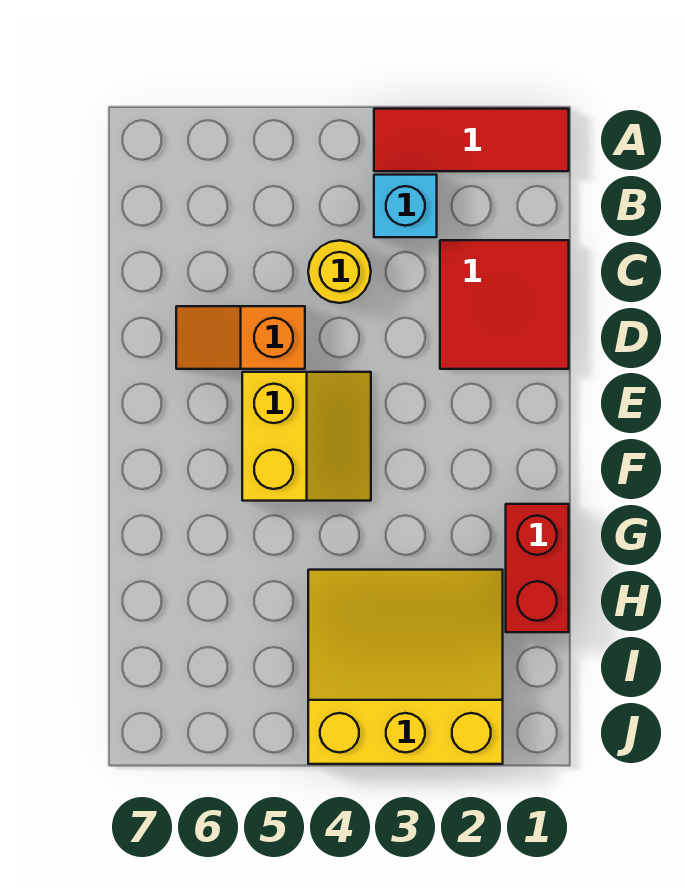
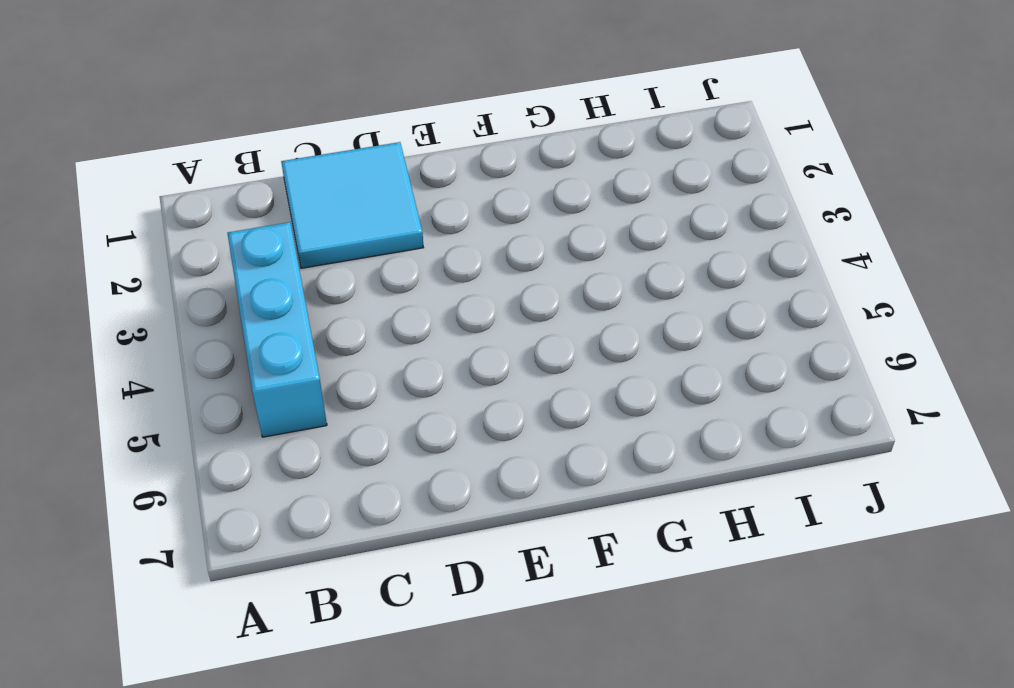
cyan brick B3:B5 level 1 -> cyan brick B3 level 1
cyan tile C1:D2 level 1 -> red tile C1:D2 level 1
none -> red tile A1:A3 level 1
none -> yellow round brick C4 level 1

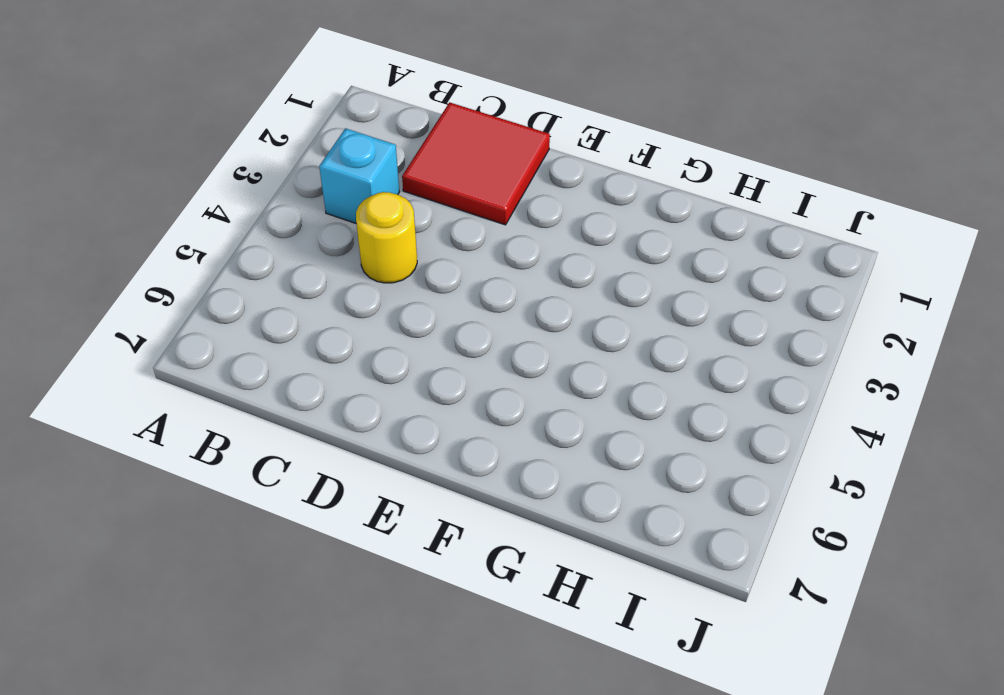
none -> red tile A1:A3 level 1
none -> orange slope D5:D6 level 1 top 5

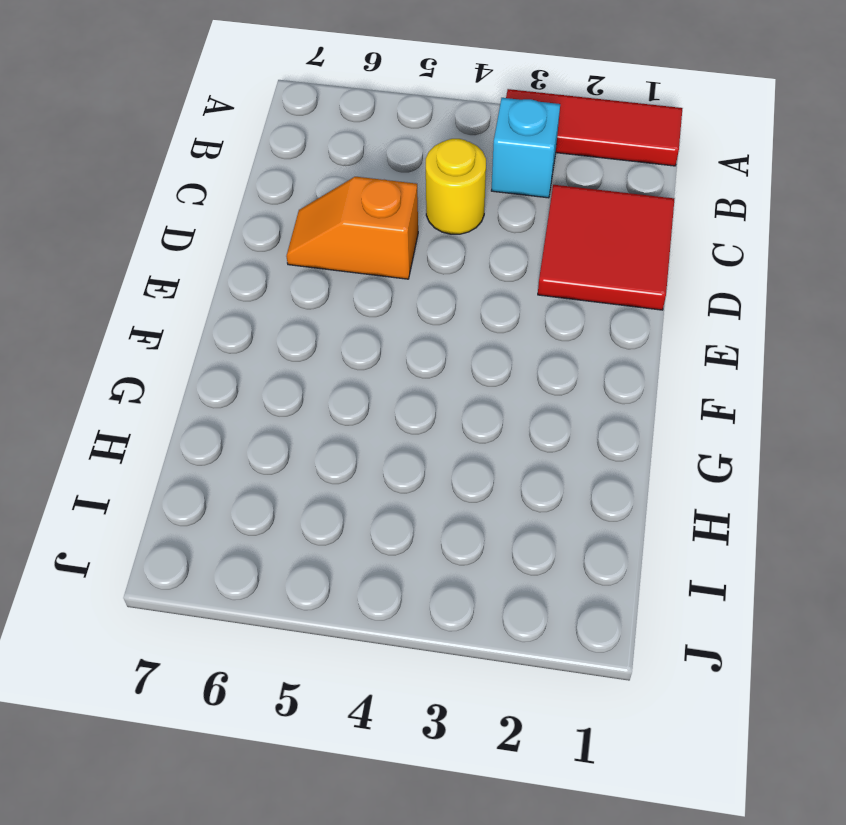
none -> yellow slope E4:F5 level 1 top 5
none -> red brick G1:H1 level 1

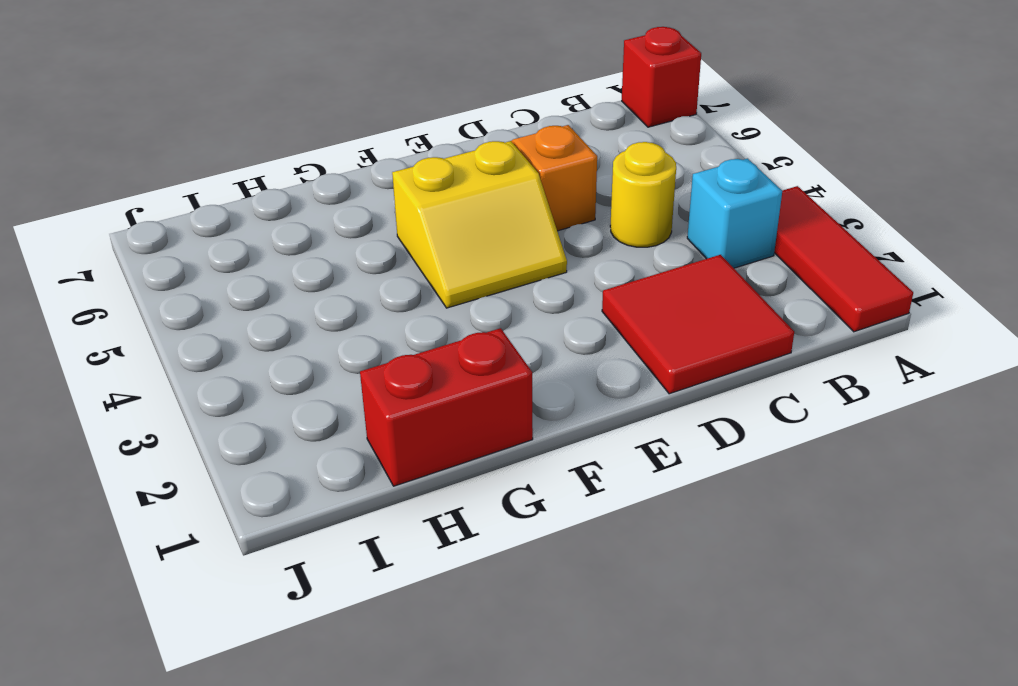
red brick A7 level 1 -> none
none -> yellow slope H2:J4 level 1 top J

